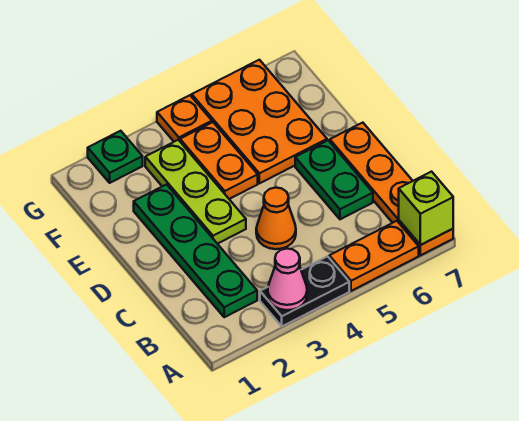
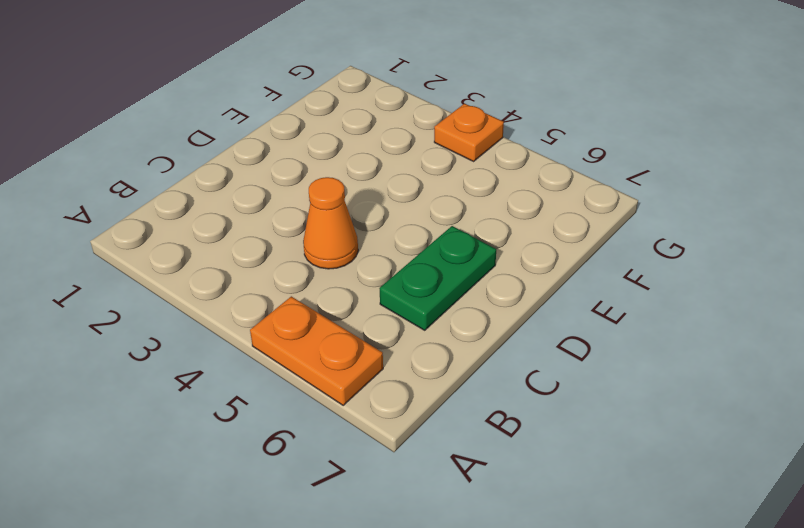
none -> black plate A3:A4 level 1
none -> orange plate A7:D7 level 1
none -> green plate B2:E2 level 1

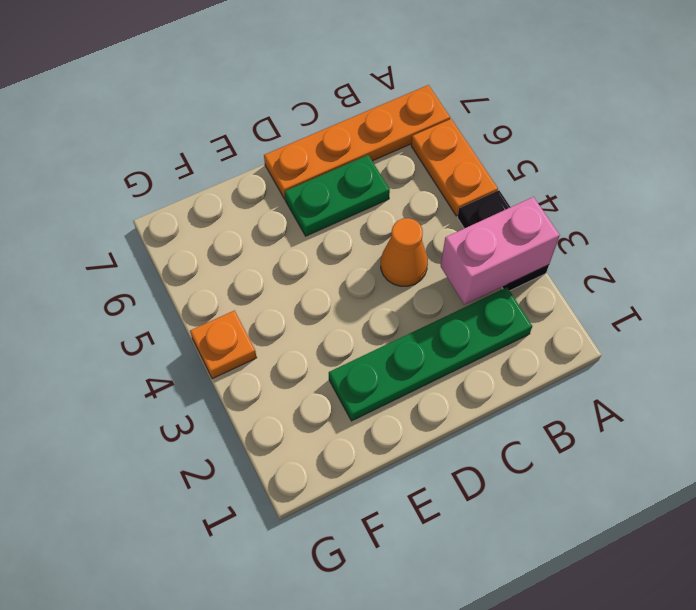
pink brick A3:B3 level 2 -> pink cone A3 level 2
none -> lime plate D3:F3 level 1
none -> orange plate E4:F4 level 1
none -> orange plate E5:G6 level 1

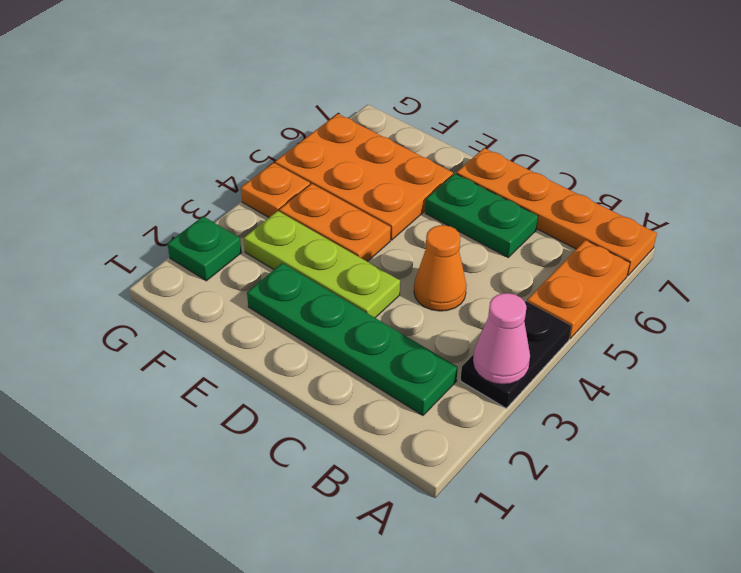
none -> lime brick A7 level 2

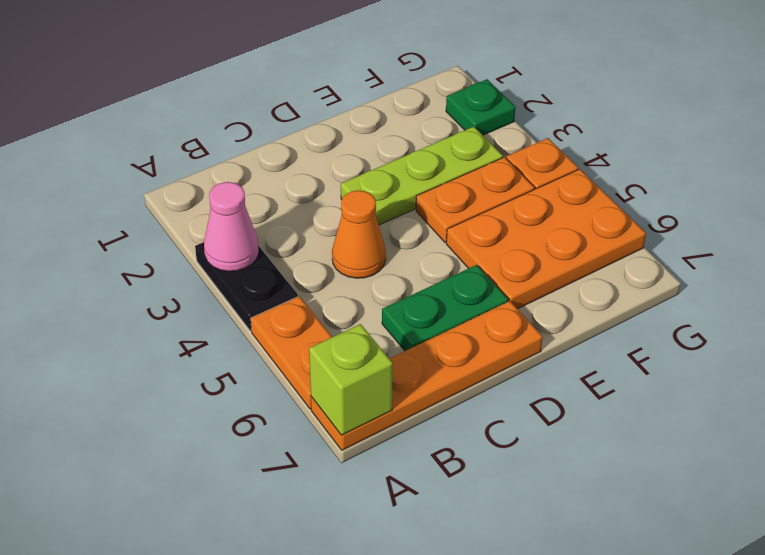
none -> green plate B2:E2 level 1

